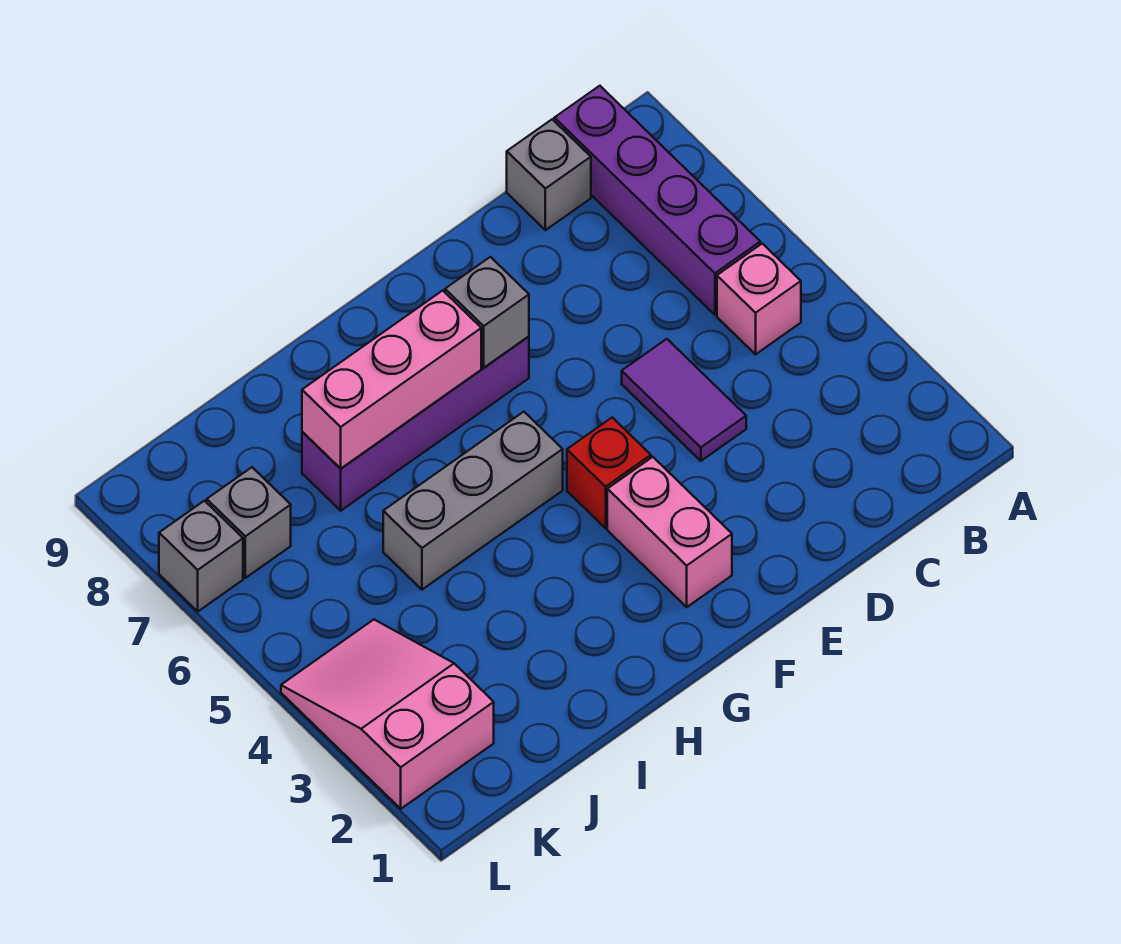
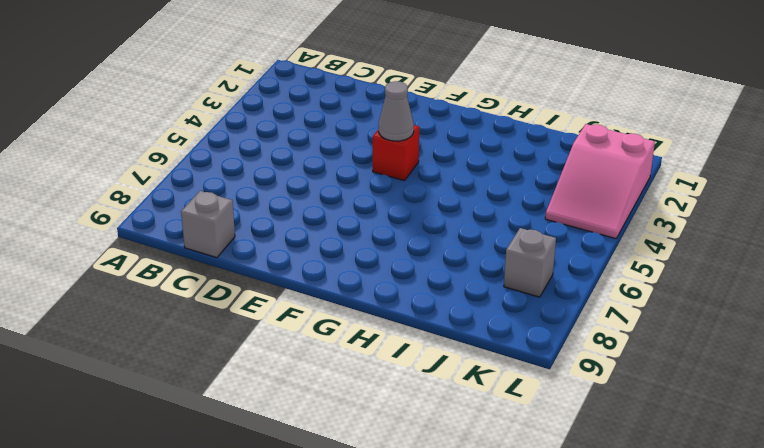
grey cone F4 level 2 -> none
none -> pink brick B5 level 1
none -> purple brick B6:B9 level 1
none -> purple tile D4:D5 level 1

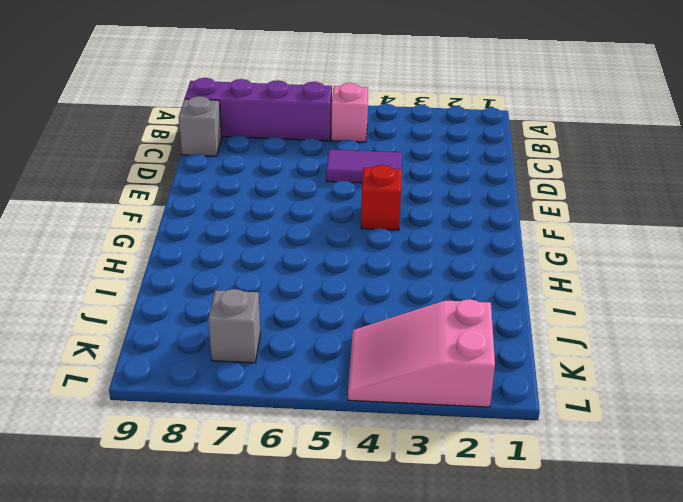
none -> pink brick F2:F3 level 1
none -> purple brick F7:I7 level 1
none -> grey brick G5:I5 level 1

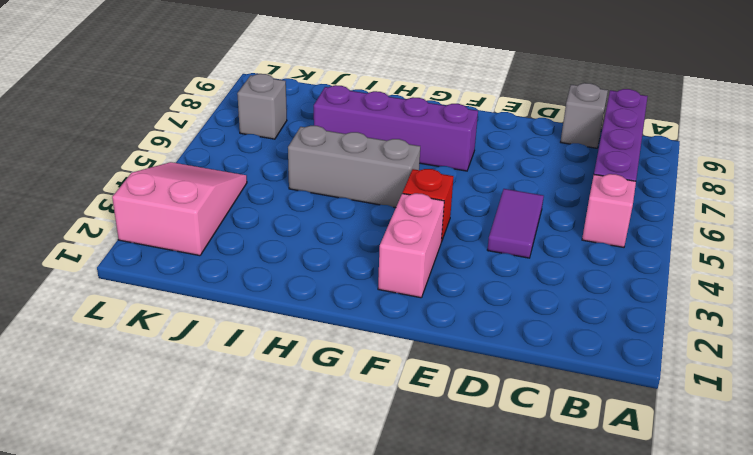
none -> grey brick L7 level 1
none -> grey brick F7 level 2
none -> pink brick G7:I7 level 2

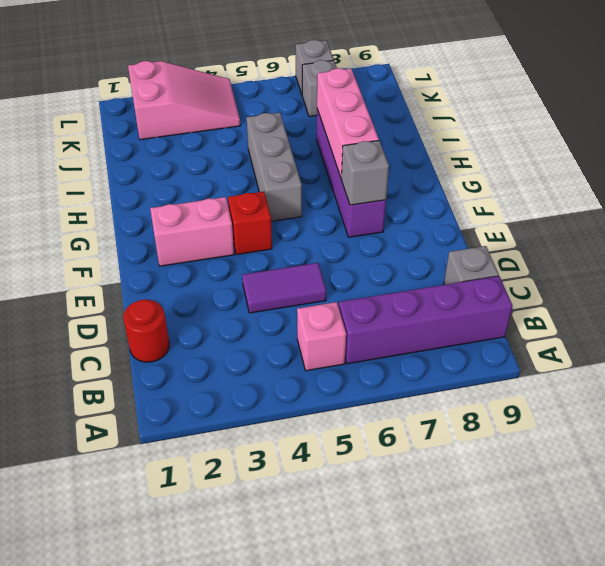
red round brick C1 level 1 -> none

